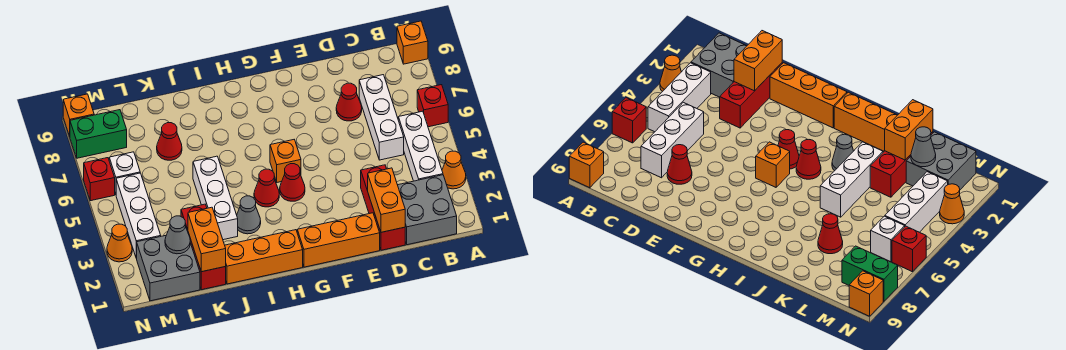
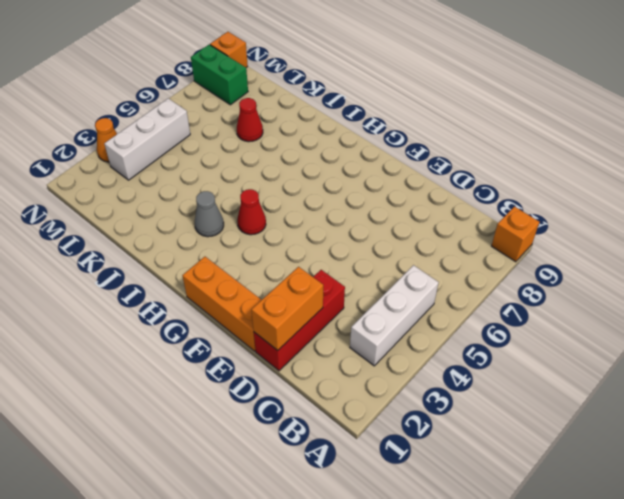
none -> orange cone A3 level 1
none -> red brick A6 level 1
none -> grey brick B1:C2 level 1

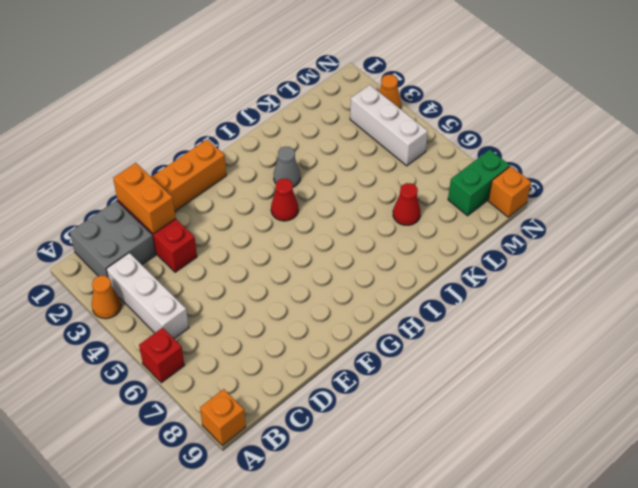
none -> white brick C5:C7 level 1
none -> red cone D7 level 1
none -> red cone G4 level 1

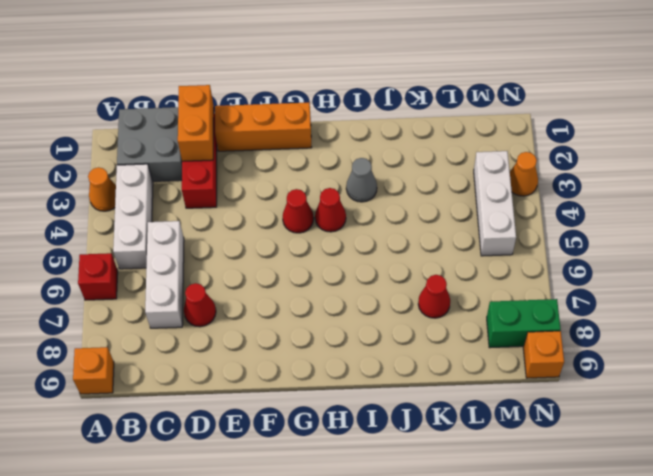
none -> orange brick G5 level 1
none -> orange brick H1:J1 level 1
none -> white brick J3:J5 level 1

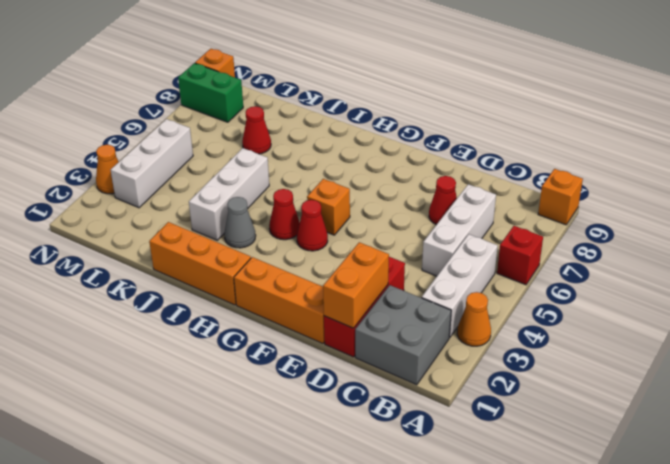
none -> red brick K1:K3 level 1
none -> grey brick L1:M2 level 1
none -> white brick M6 level 1

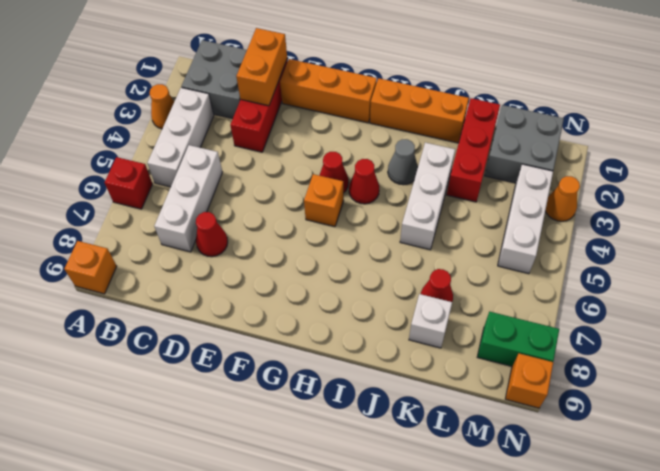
white brick K8 level 1 -> white brick M6 level 1
none -> red brick N6 level 1
none -> orange brick K1:K2 level 2
none -> grey cone L2 level 2

